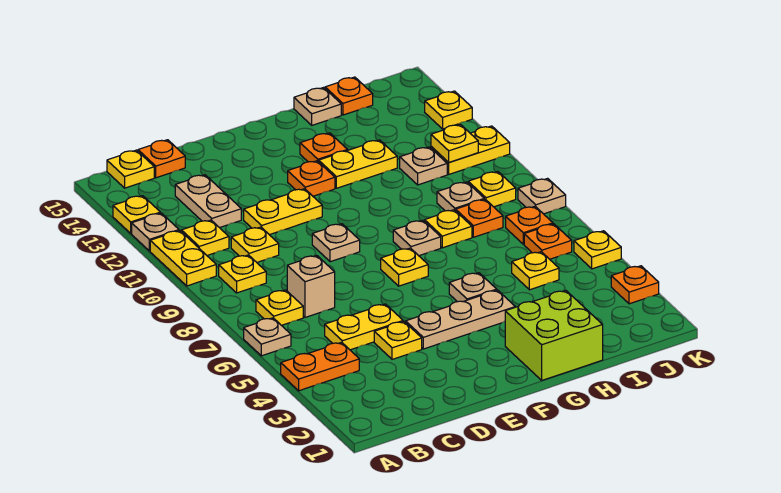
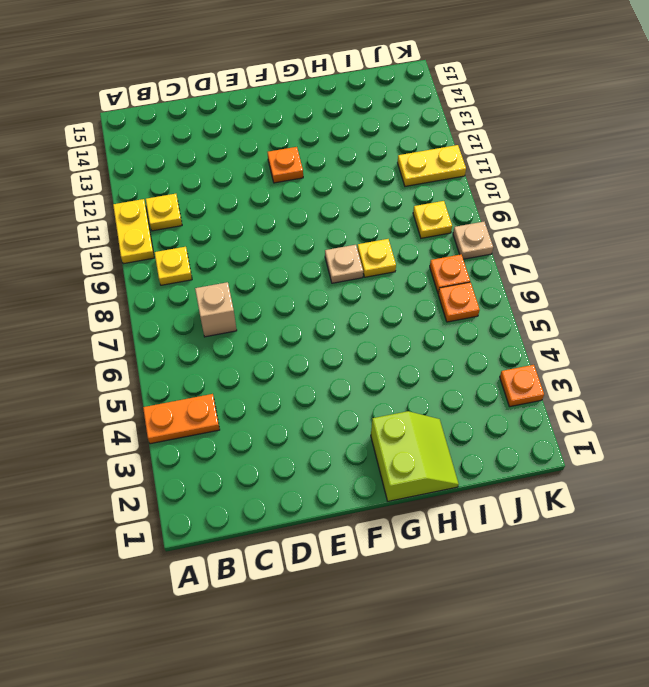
lime slope G1:H2 level 1 top G -> lime brick G1:H2 level 1
none -> tan plate A6 level 1
none -> tan plate A12 level 1
none -> yellow plate A13 level 1
none -> yellow plate B7 level 1

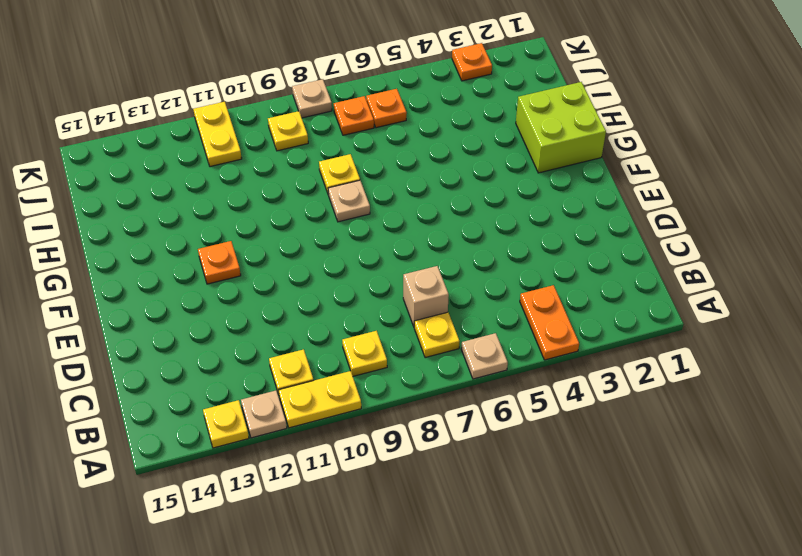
none -> yellow plate B15 level 1
none -> yellow plate C5:D5 level 1
none -> yellow plate C10 level 1
none -> tan plate C12:C13 level 1

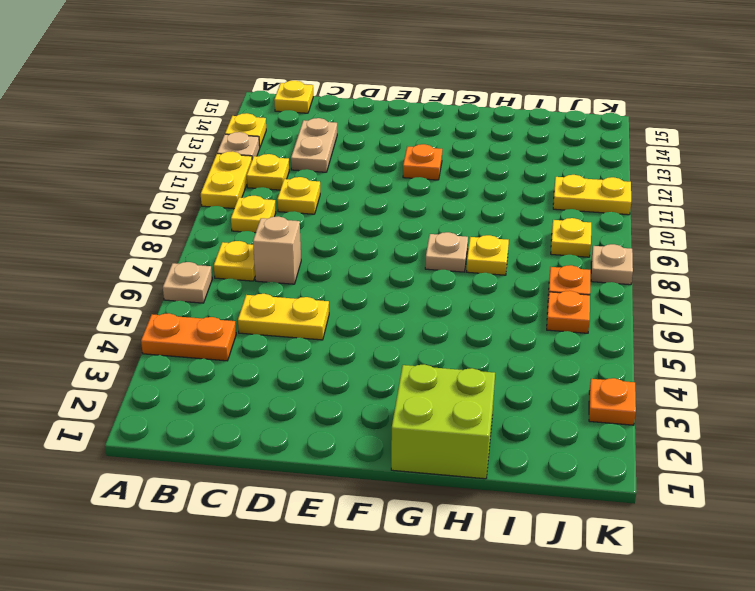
none -> orange plate C15 level 1
none -> yellow plate D4 level 1
none -> yellow plate D11:E11 level 1
none -> tan plate E4:G4 level 1

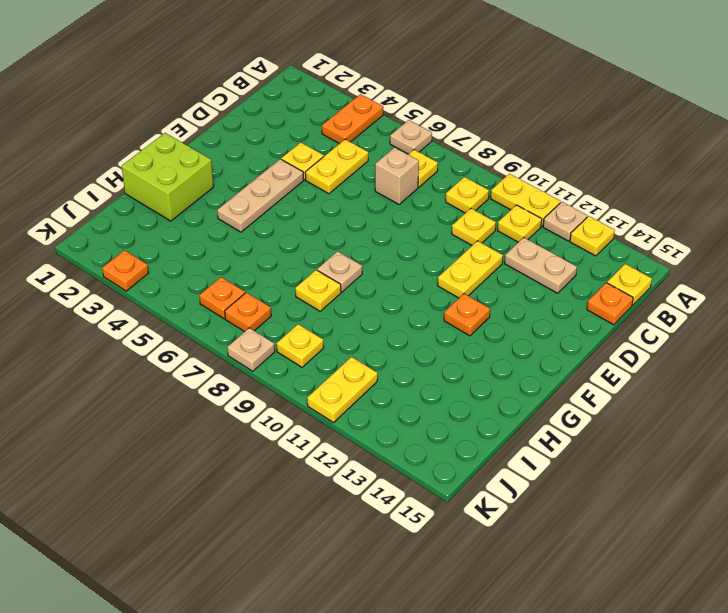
none -> tan plate E9 level 1
none -> yellow plate F7 level 1
none -> tan plate G5 level 1
none -> yellow plate G12:H12 level 1

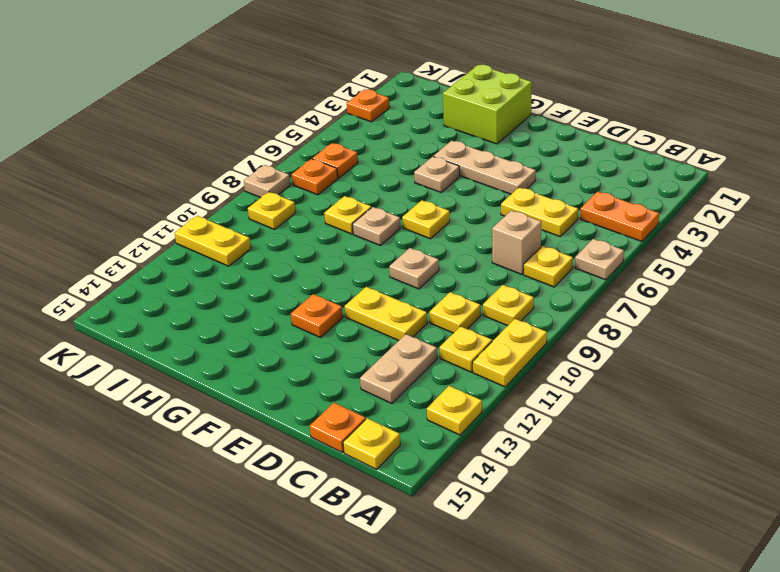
none -> tan plate A12 level 1
none -> yellow plate D4 level 1
none -> yellow plate G12:H12 level 1
none -> orange plate G13 level 1

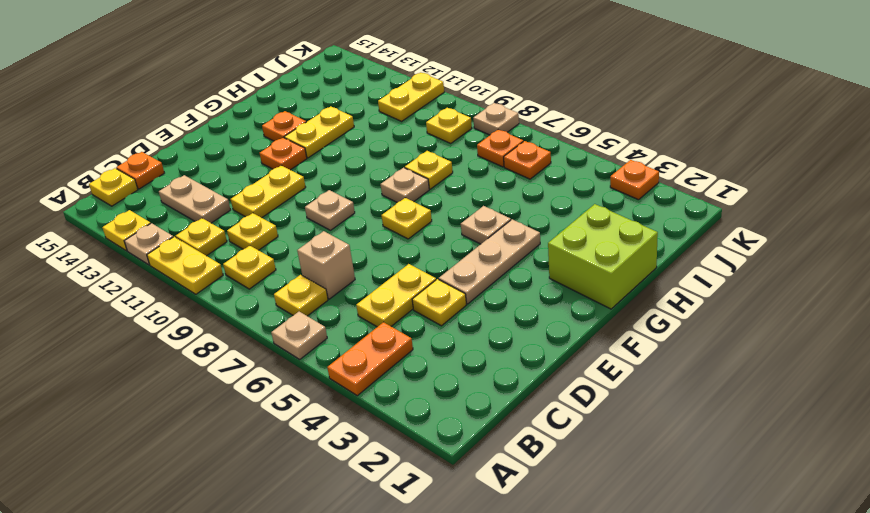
none -> tan plate H15 level 1
none -> yellow plate I5 level 1
none -> orange plate I8 level 1
none -> tan plate I9 level 1

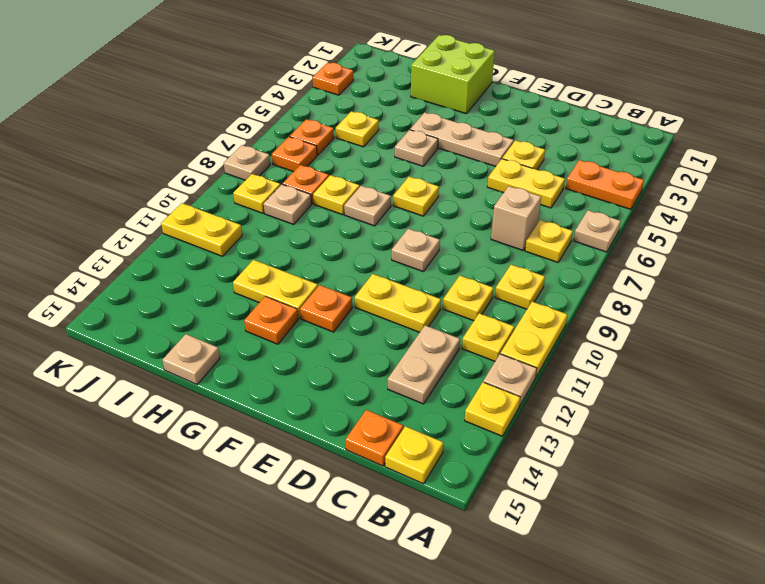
none -> tan plate I11 level 1
none -> orange plate I15 level 1
none -> yellow plate K5 level 1
none -> yellow plate K13 level 1

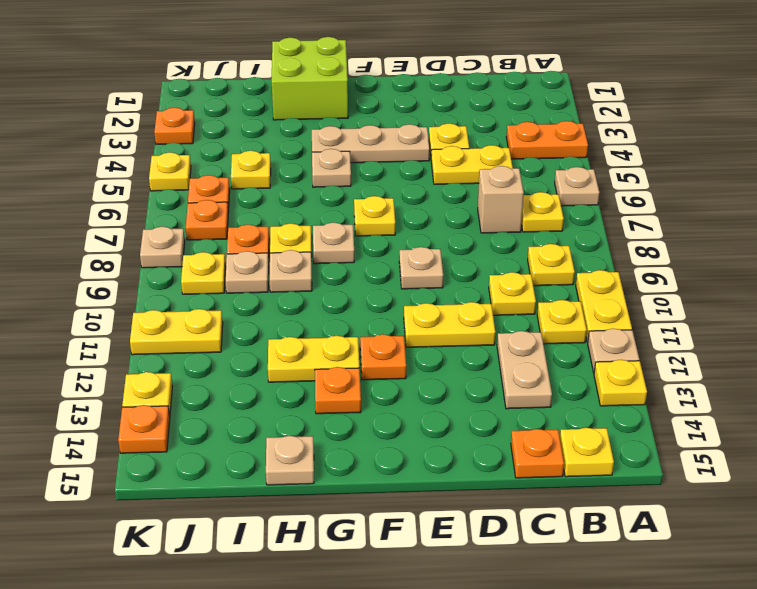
tan plate H9 level 1 -> tan plate I11 level 1
orange plate K14 level 1 -> orange plate I15 level 1
none -> yellow plate J11 level 2

